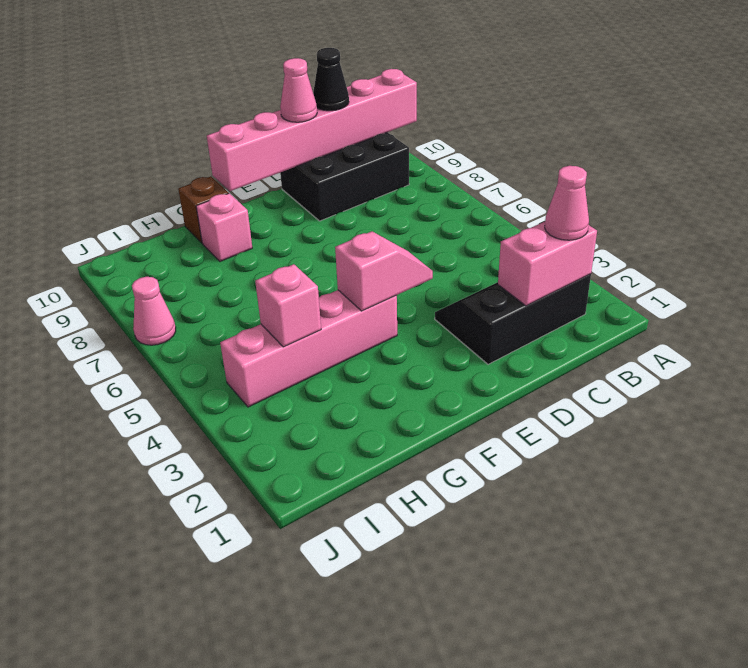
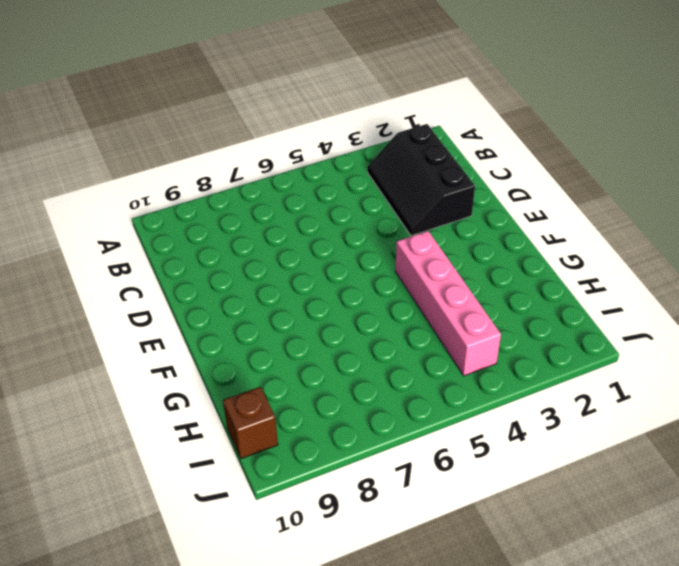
brown brick I10 level 1 -> brown brick G10 level 1
none -> black brick B9:D10 level 1
none -> pink brick G9 level 1
none -> pink cone J7 level 1

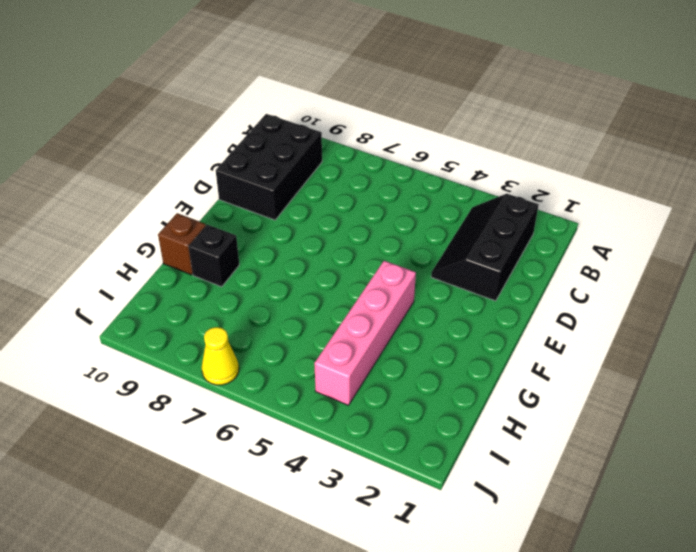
black brick G9 level 1 -> pink brick G9 level 1
yellow cone J7 level 1 -> pink cone J7 level 1
none -> pink brick A10:F10 level 2
none -> pink brick B2:C2 level 2
none -> pink slope E4:F4 level 2 top F

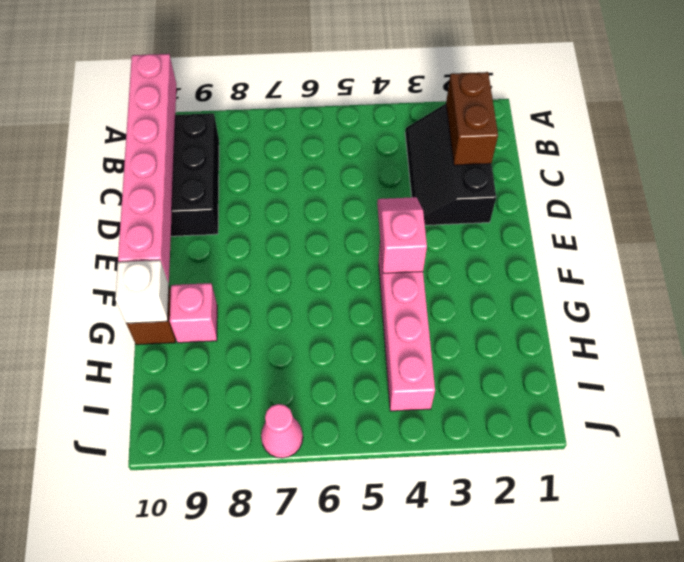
brown brick B2:C2 level 2 -> pink brick B2:C2 level 2
white brick G10 level 2 -> none
none -> pink brick H4 level 2
none -> pink cone B2 level 3
none -> black cone C10 level 3

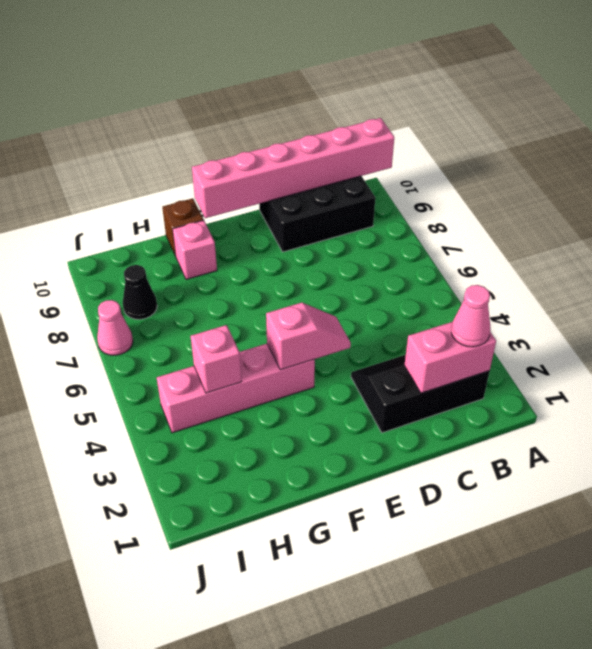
black cone I8 level 1 -> black cone C10 level 3
none -> pink cone D10 level 3

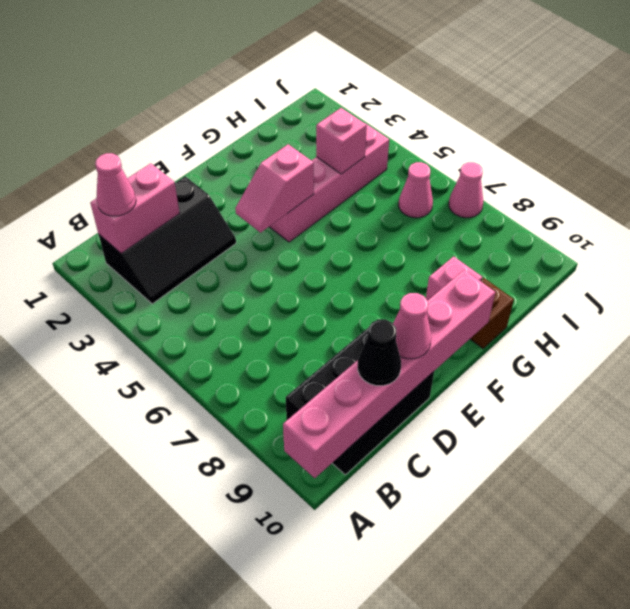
pink cone I6 level 1 -> none

